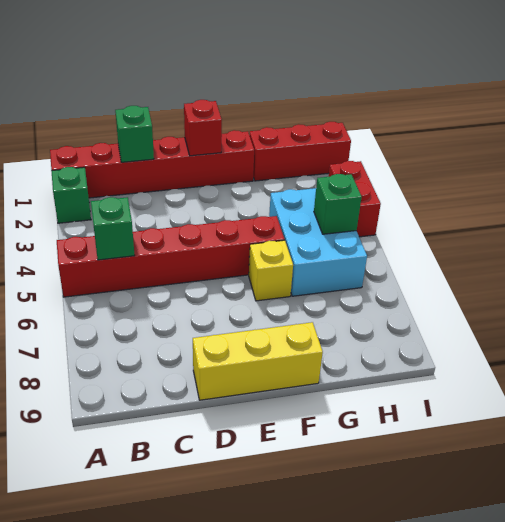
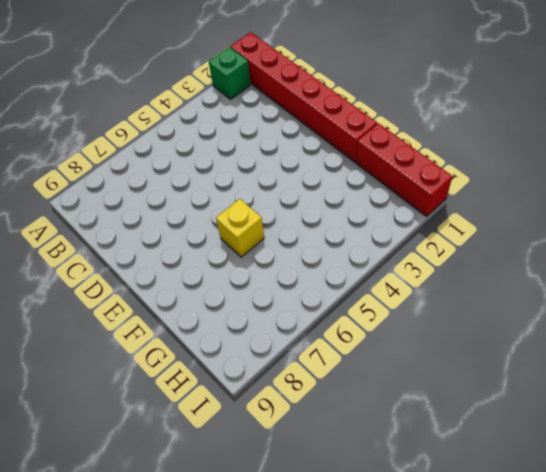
none -> red brick A5:F5 level 1
none -> yellow brick D9:F9 level 1
none -> cyan brick G4:H6 level 1

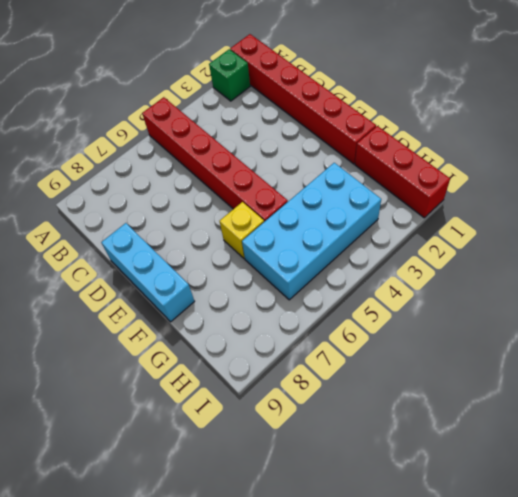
cyan brick D9:F9 level 1 -> yellow brick D9:F9 level 1
cyan brick G3:H6 level 1 -> cyan brick G4:H6 level 1
none -> red brick I3:I4 level 1
none -> green brick B5 level 2
none -> green brick C1 level 2

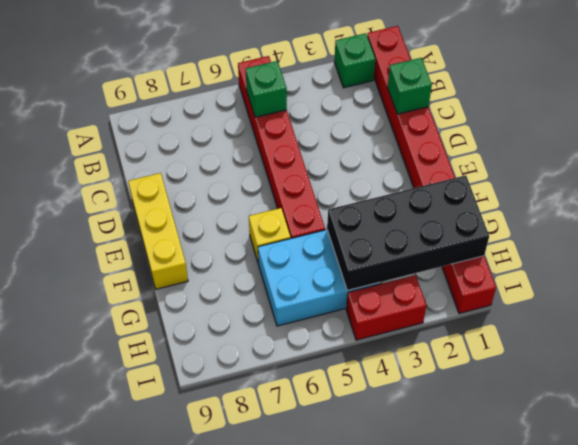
black brick G1:H4 level 2 -> none
none -> red brick E1 level 2
none -> green brick H5 level 2

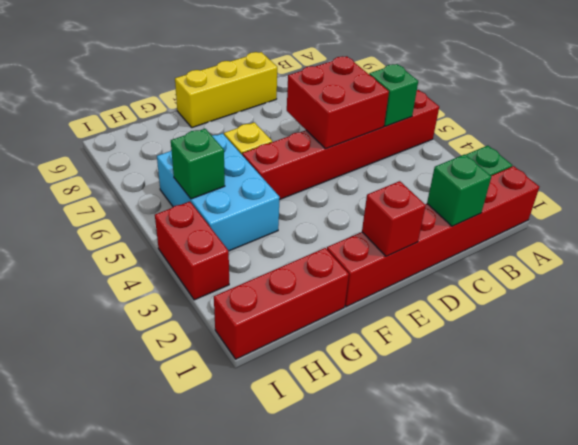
red brick C5:D6 level 2 -> none

